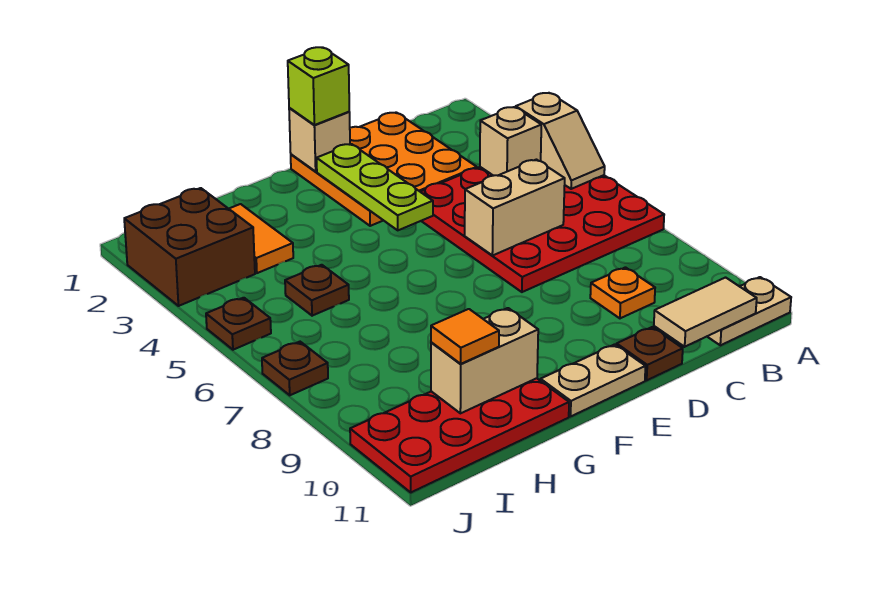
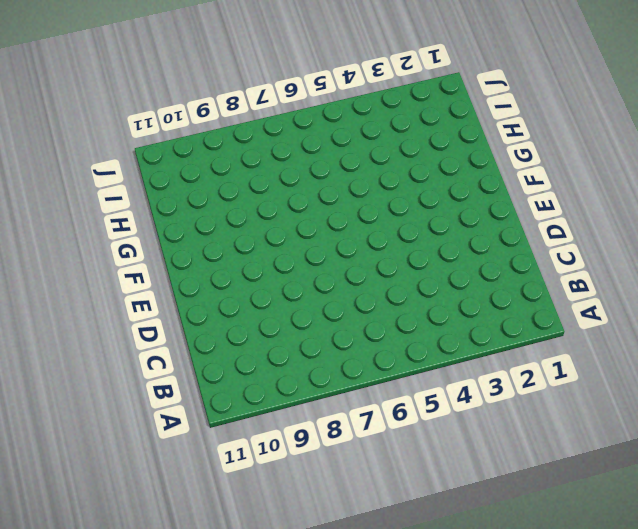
none -> red plate A4:D7 level 1
none -> tan plate A11:B11 level 1
none -> orange plate C1:E3 level 1

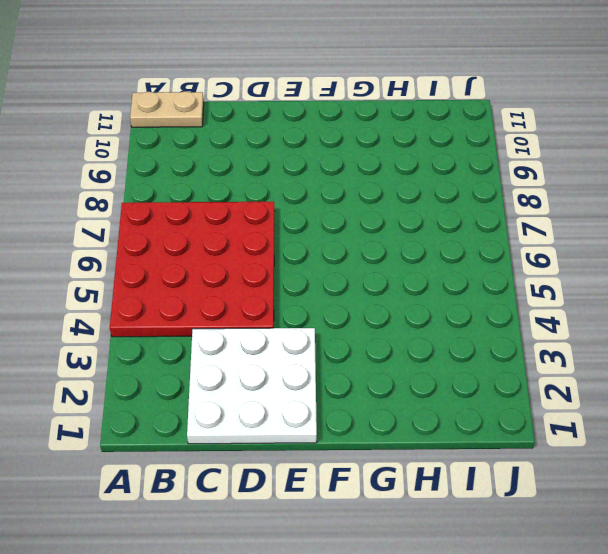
white plate C1:E3 level 1 -> orange plate C1:E3 level 1
none -> orange plate C9 level 1
none -> brown plate D11 level 1
none -> tan plate E11:F11 level 1

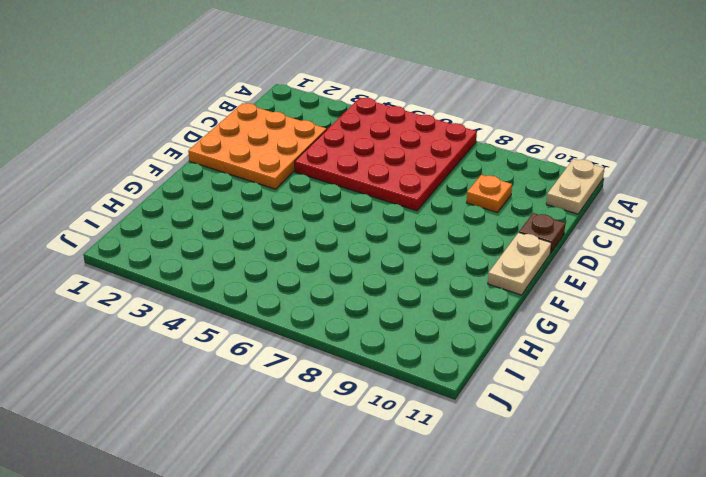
none -> red plate G10:J11 level 1
none -> orange tile H2:H3 level 1
none -> brown plate H5 level 1

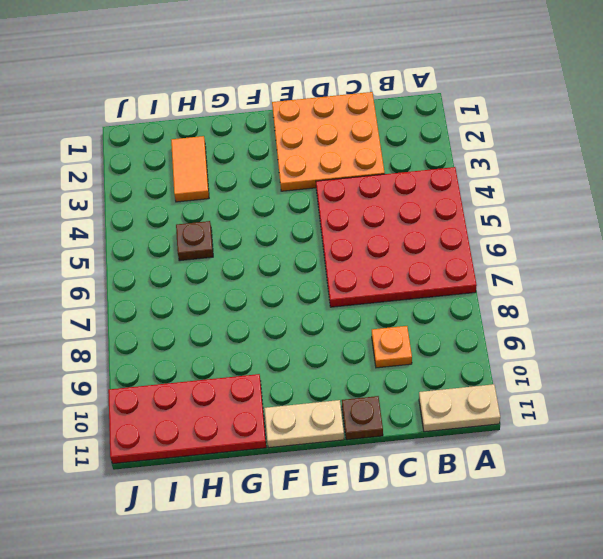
none -> brown brick I2:J3 level 1
none -> brown plate J5 level 1
none -> brown plate J7 level 1

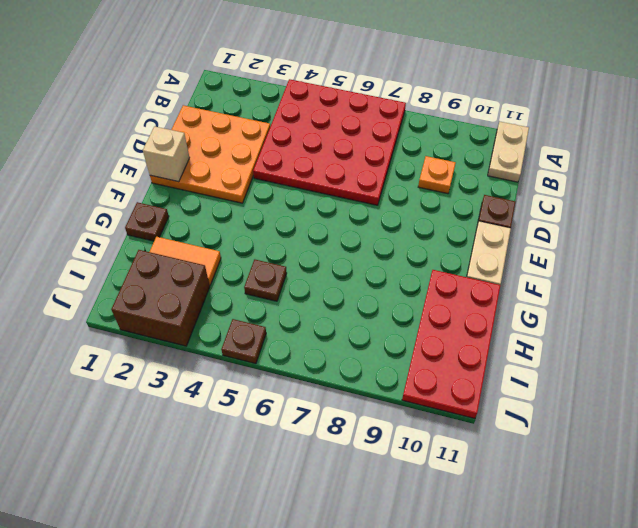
brown plate G1 level 1 -> brown plate J7 level 1
none -> tan slope A4:A5 level 2 top 4
none -> tan brick B4 level 2
none -> tan tile B11:C11 level 2

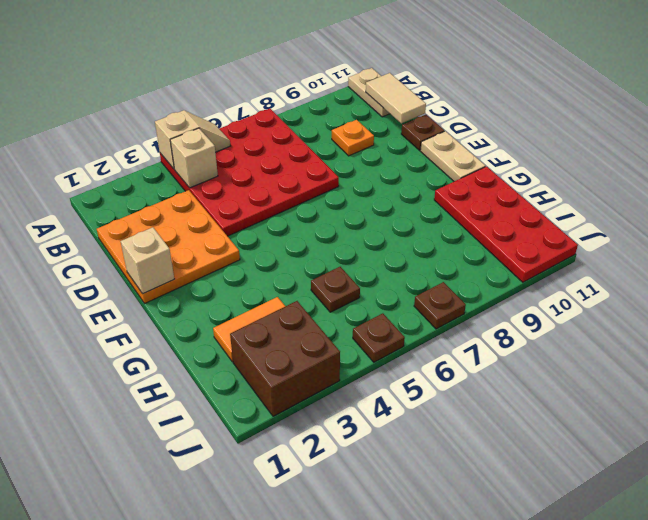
none -> tan brick C6:D6 level 2
none -> lime plate E2:E4 level 2
none -> tan brick G10:H10 level 2

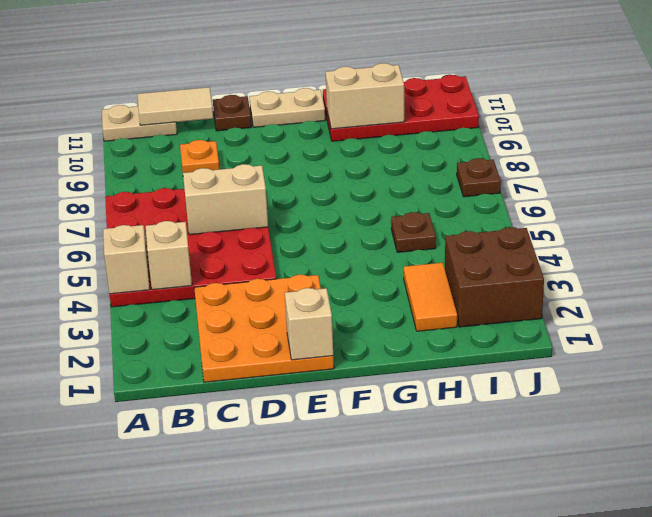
none -> brown plate J5 level 1
none -> lime plate E2:E4 level 2
none -> lime brick E1 level 3

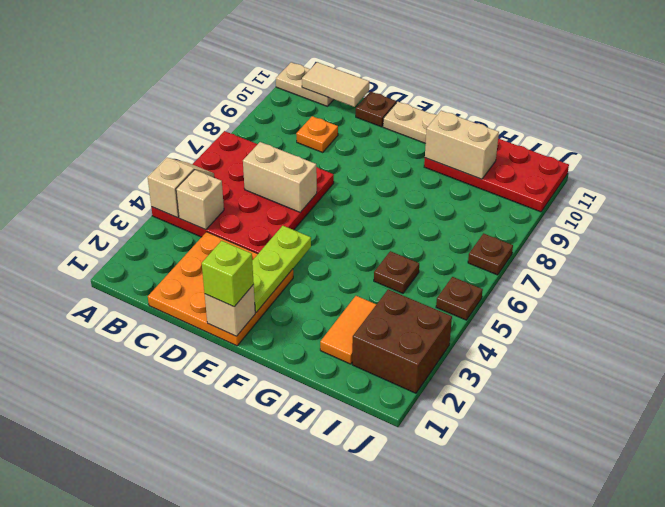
none -> orange tile H10 level 3

